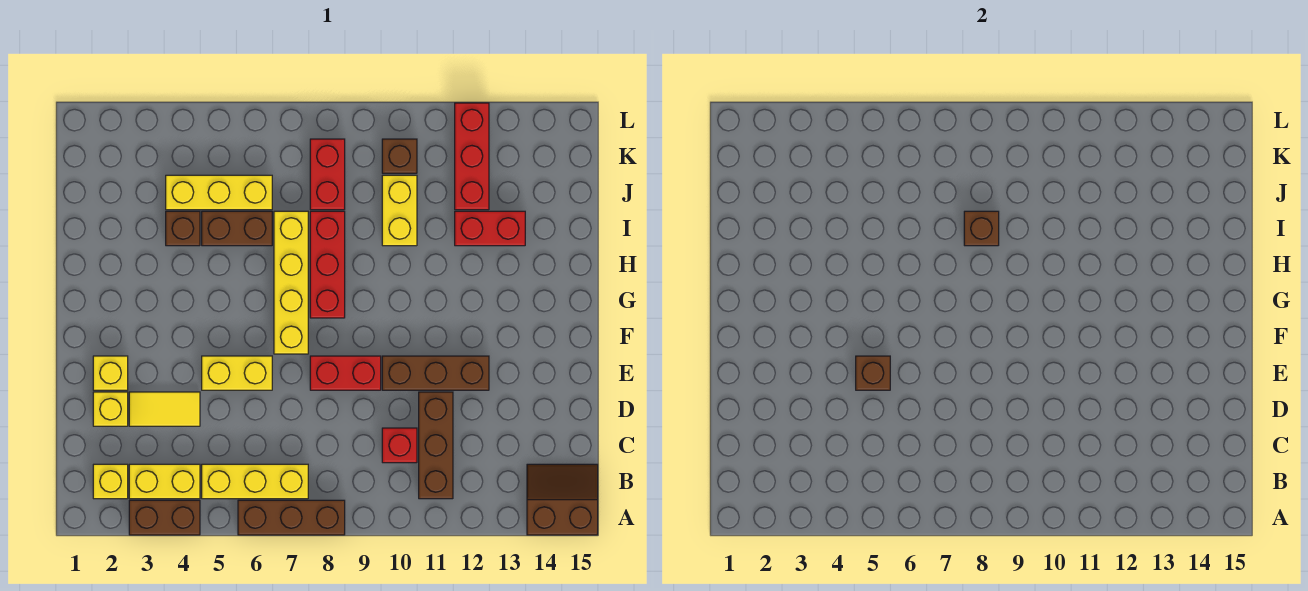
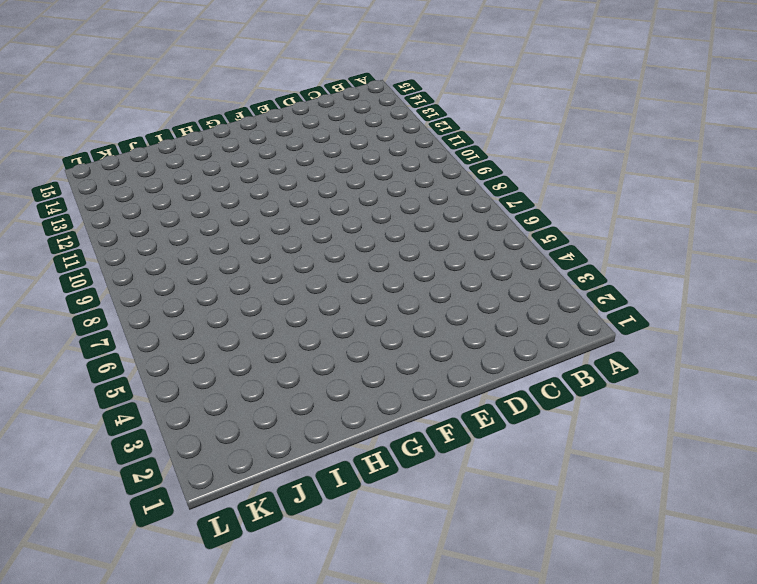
none -> brown brick A3:A4 level 1
none -> brown brick A6:A8 level 1
none -> brown slope A14:B15 level 1 top A

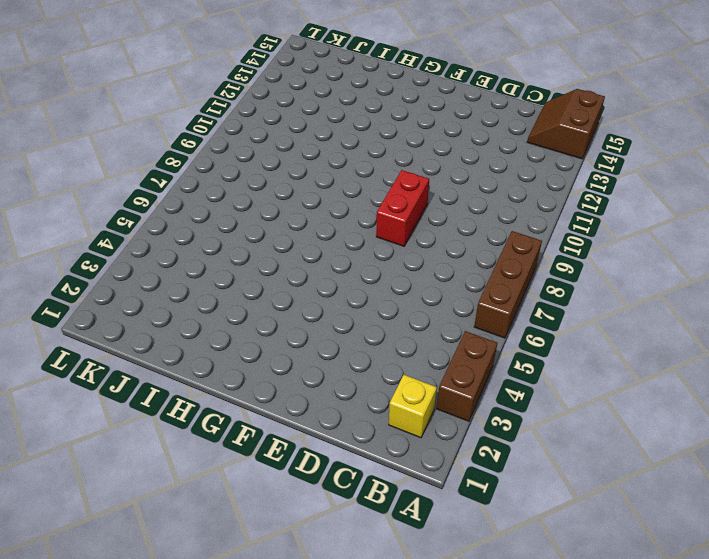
none -> yellow brick B3:B4 level 1
none -> yellow brick B5:B7 level 1
none -> brown brick B11:D11 level 1

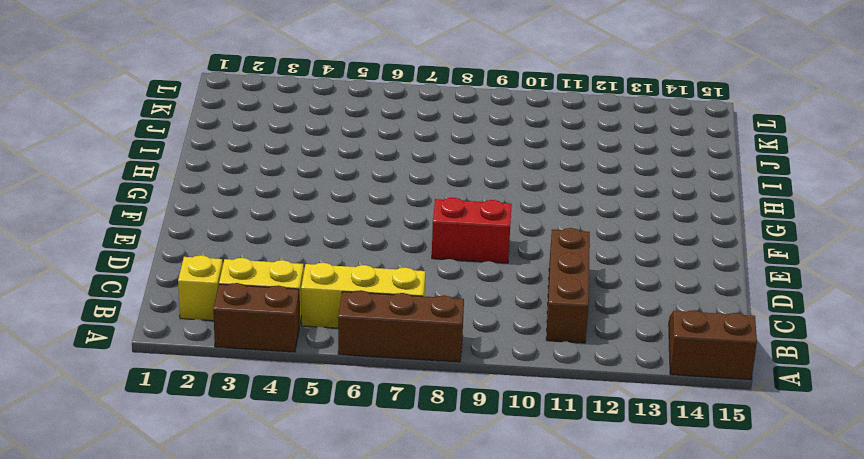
none -> red brick C10 level 1
none -> yellow brick D2 level 1
none -> yellow tile D3:D4 level 1

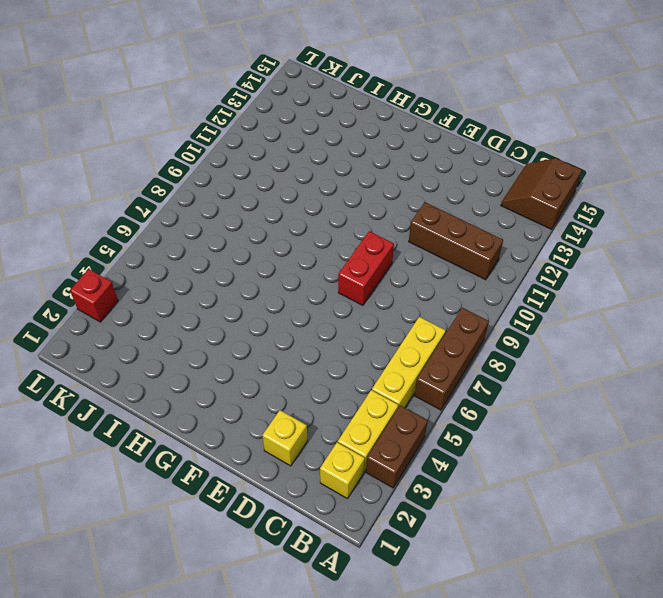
red brick L3 level 1 -> red brick C10 level 1
none -> yellow tile D3:D4 level 1
none -> yellow brick E2 level 1
none -> yellow brick E5:E6 level 1

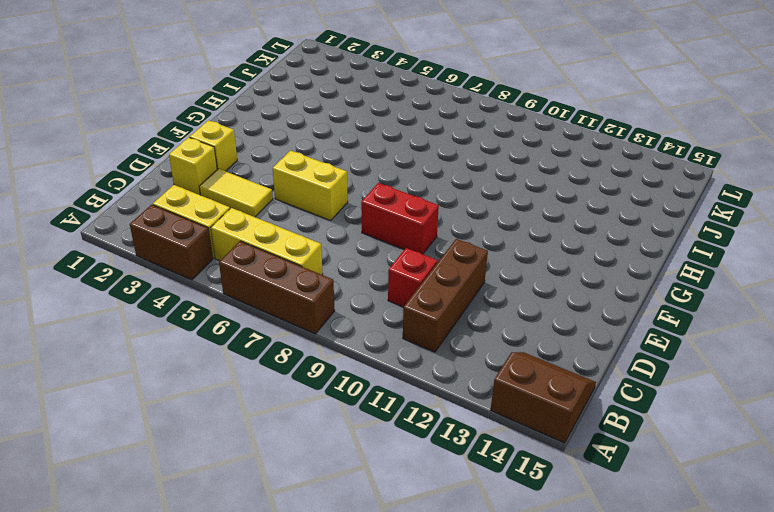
none -> yellow brick B2 level 1
none -> brown brick E10:E12 level 1
none -> yellow brick F7:I7 level 1

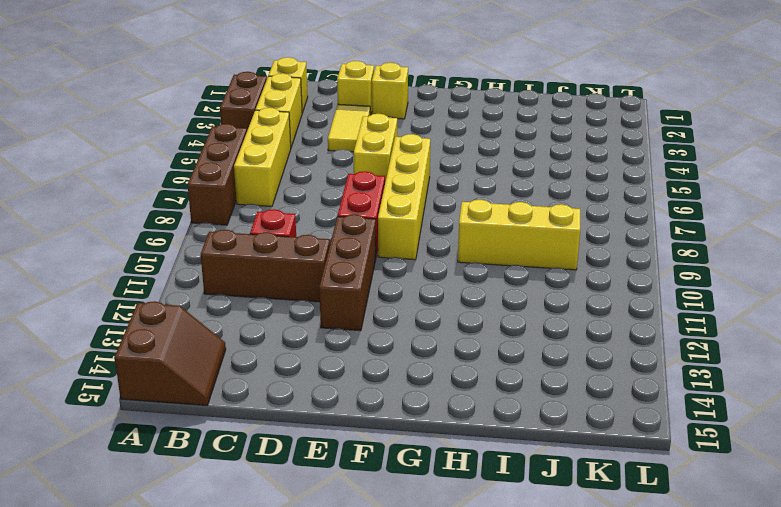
yellow brick F6:F9 level 1 -> yellow brick F7:I7 level 1
yellow brick H9:J9 level 1 -> yellow brick J4:J6 level 1
none -> red brick G8:I8 level 1
none -> brown brick I4 level 1
none -> brown brick I5:I6 level 1

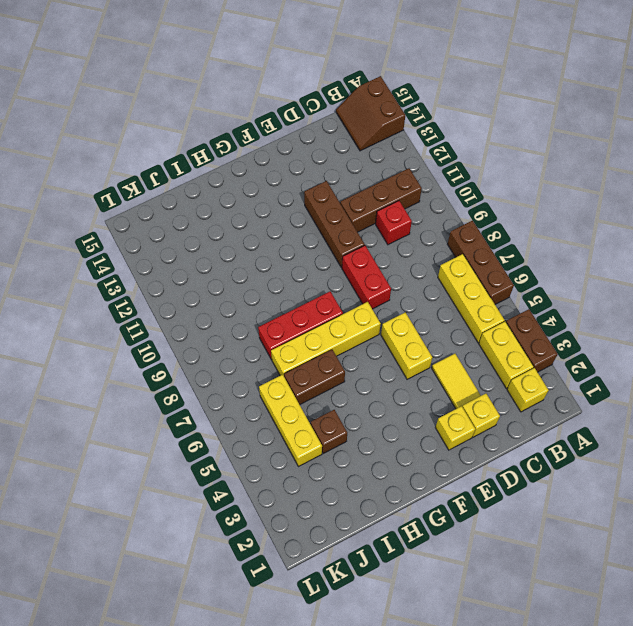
brown brick H6:I6 level 1 -> brown brick I5:I6 level 1
none -> yellow brick I10:J10 level 1
none -> red brick I12:I13 level 1
none -> red brick J8:K8 level 1

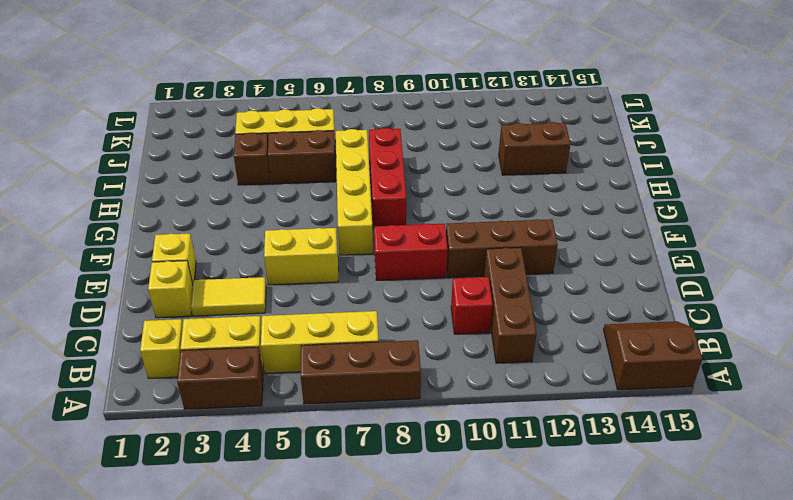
brown brick I12:I13 level 1 -> red brick I12:I13 level 1
none -> yellow brick I10:J10 level 1
none -> red brick J8:K8 level 1
none -> red brick J12:L12 level 1

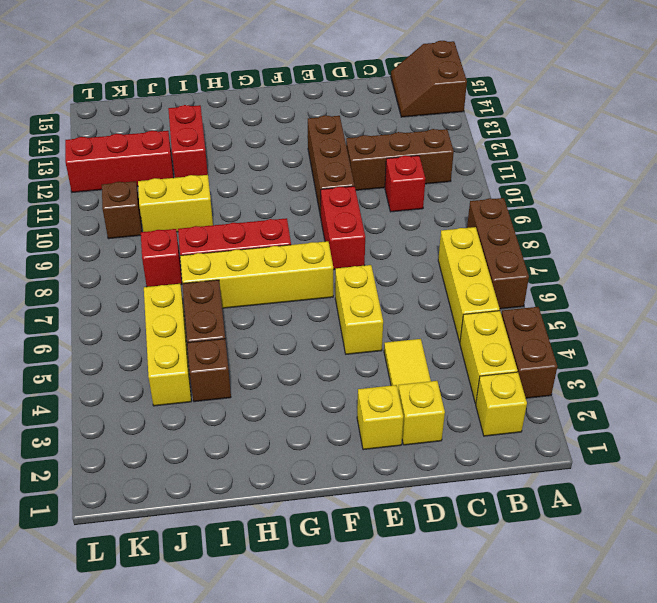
red brick J8 level 1 -> red brick J8:K8 level 1
none -> brown brick E5 level 2
none -> brown brick I8 level 2

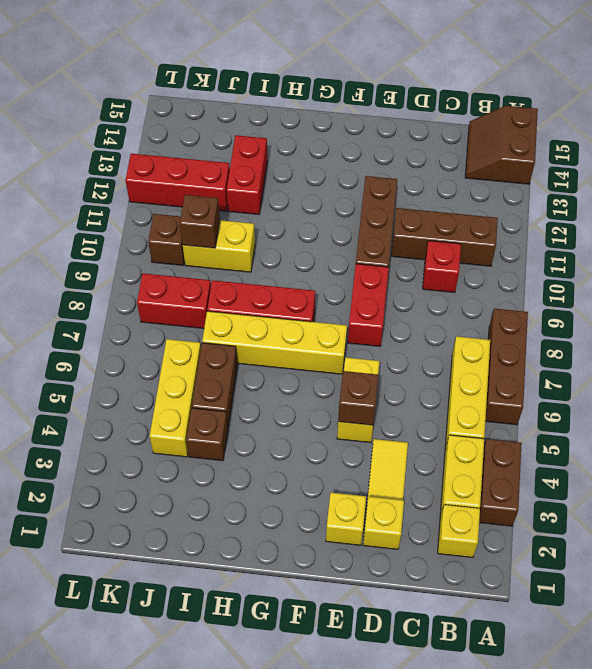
brown brick J10 level 2 -> brown brick I8 level 2

